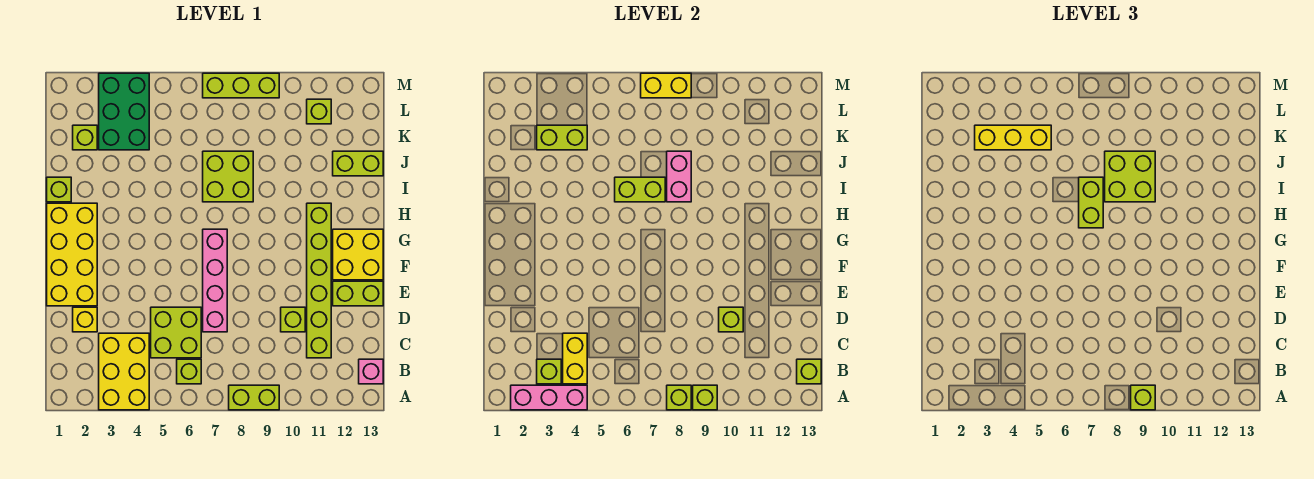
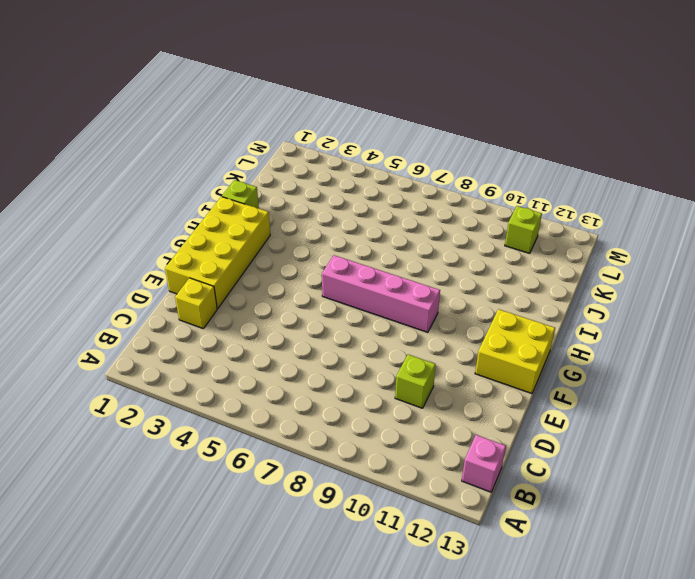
pink brick G6:G9 level 1 -> pink brick D7:G7 level 1
none -> yellow brick A3:C4 level 1
none -> lime brick A8:A9 level 1
none -> lime brick B6 level 1
none -> lime brick C5:D6 level 1

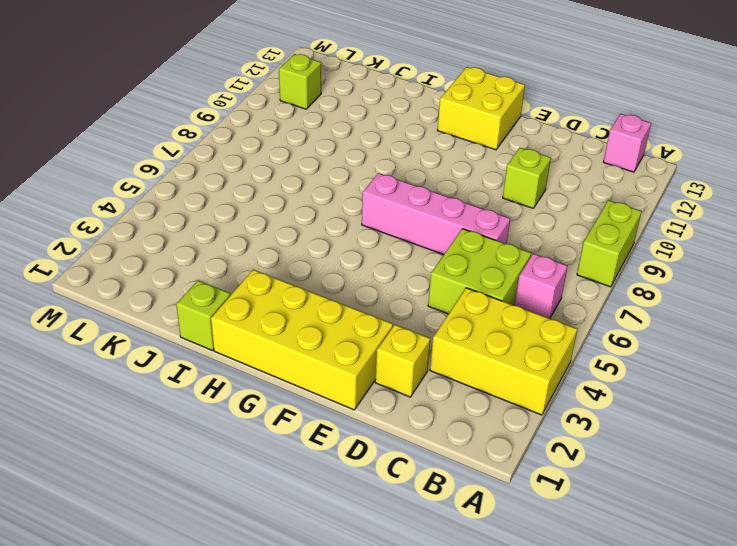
pink brick B6 level 1 -> lime brick B6 level 1
none -> lime brick C11:H11 level 1
none -> lime brick E12:E13 level 1
none -> lime brick I7:J8 level 1
none -> lime brick J12:J13 level 1

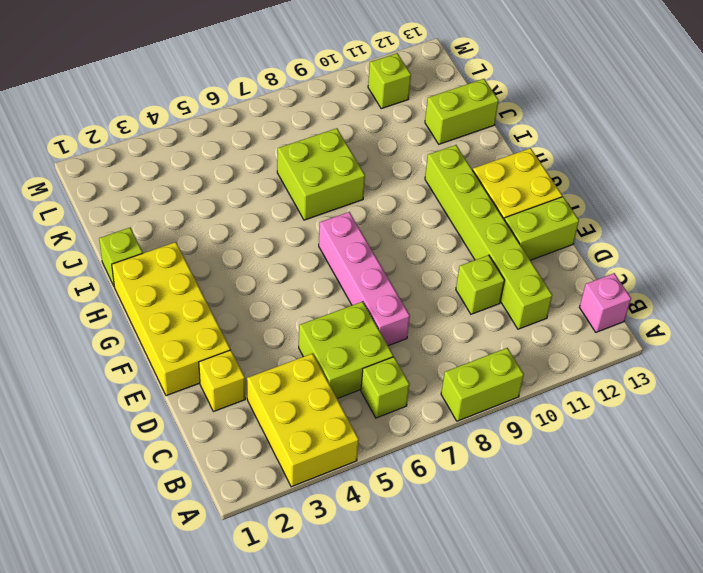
none -> lime brick K2 level 1
none -> green brick K3:M4 level 1
none -> lime brick M7:M9 level 1
none -> pink brick A2:A4 level 2

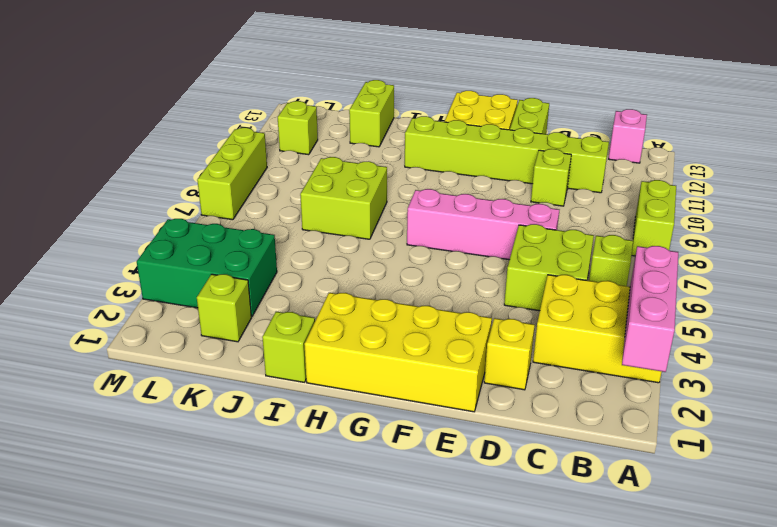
none -> lime brick A8 level 2
none -> lime brick A9 level 2
none -> lime brick B3 level 2
none -> yellow brick B4:C4 level 2

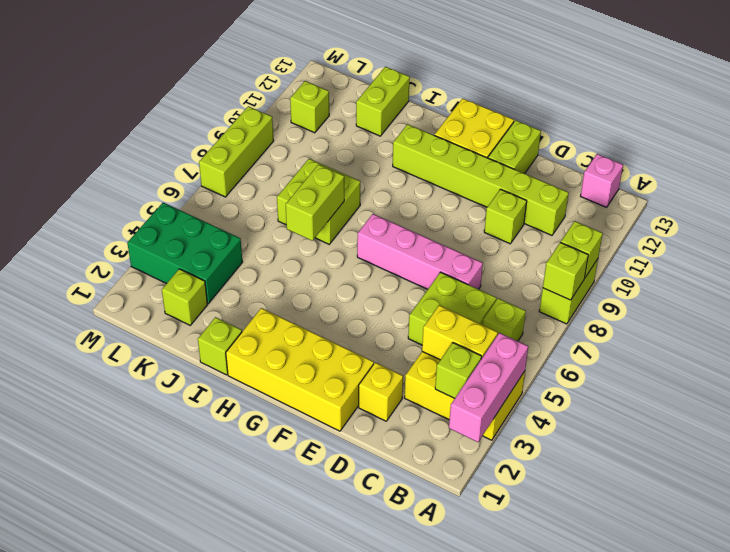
none -> lime brick B13 level 2
none -> lime brick D10 level 2
none -> pink brick I8:J8 level 2
none -> lime brick K3:K4 level 2

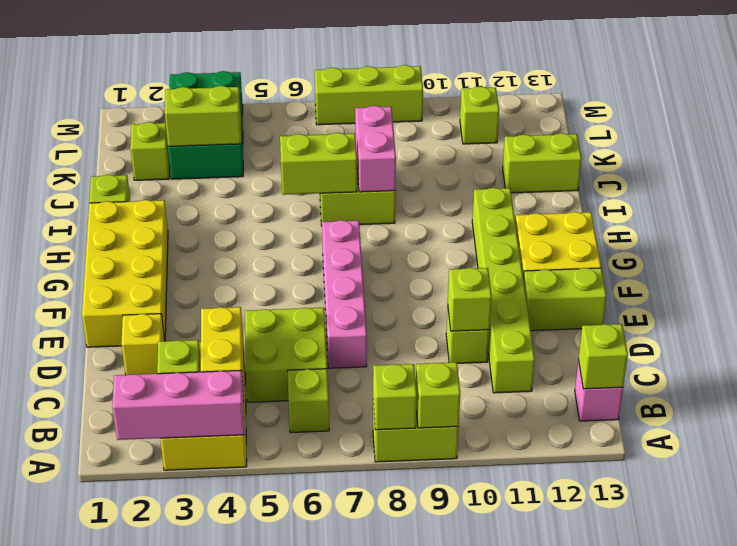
none -> yellow brick M7:M8 level 2
none -> lime brick A9 level 3
none -> lime brick H7:I7 level 3
none -> lime brick I8:J9 level 3

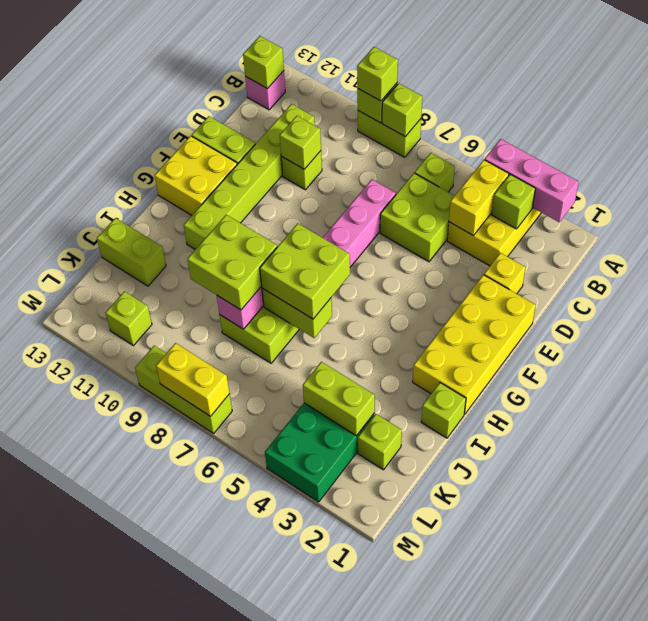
lime brick H6:I7 level 3 -> lime brick H7:I7 level 3
none -> yellow brick K3:K5 level 3

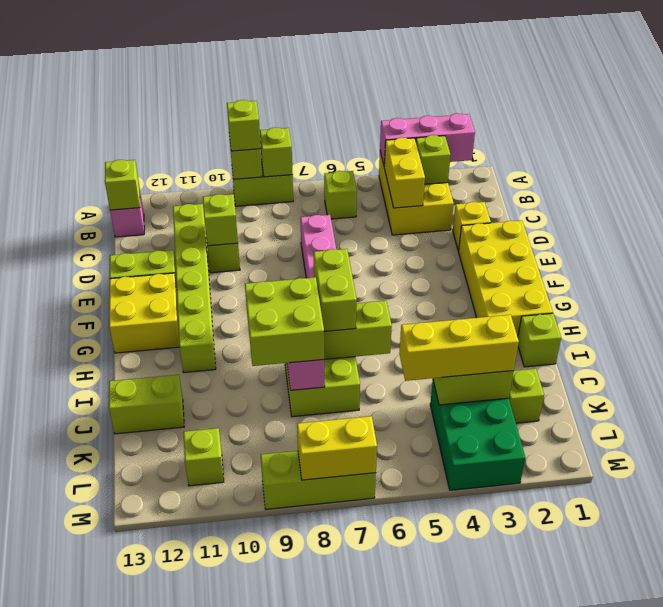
none -> lime brick C5:D6 level 1

